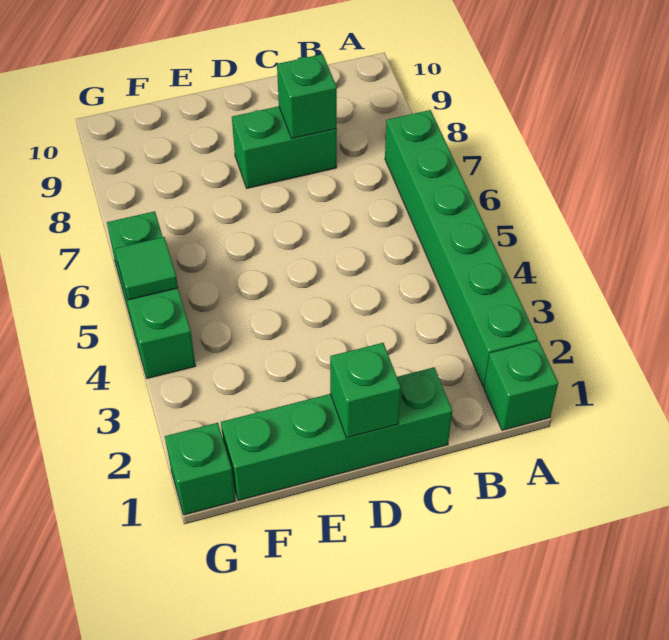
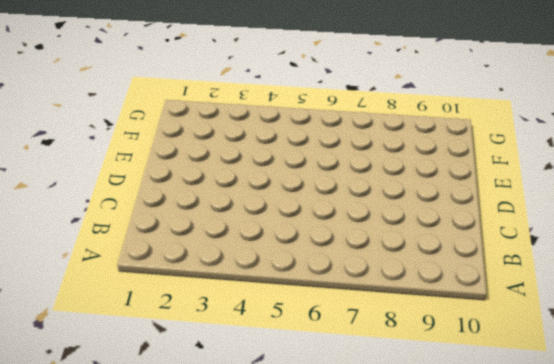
none -> green brick A1 level 1
none -> green brick A2:A7 level 1

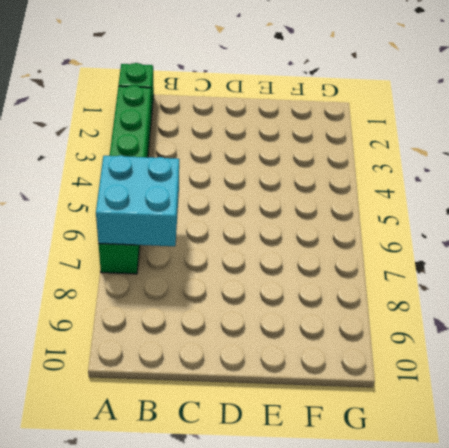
cyan brick A6:B7 level 2 -> none
none -> green brick C1:F1 level 1
none -> green brick C8:D8 level 1

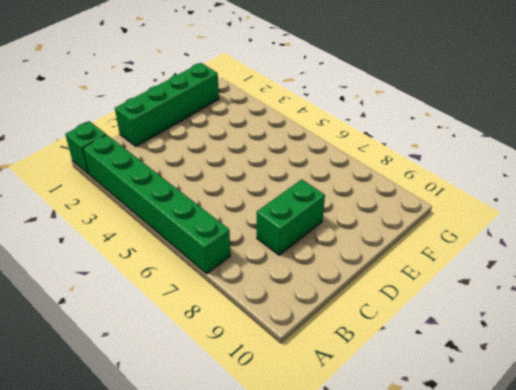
none -> green brick G1 level 1
none -> green brick G4:G6 level 1

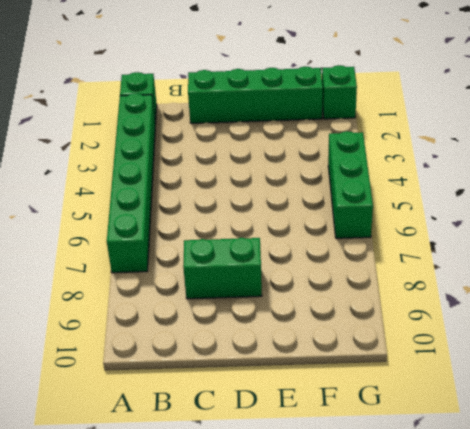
none -> green brick C8 level 2
none -> green brick D1 level 2

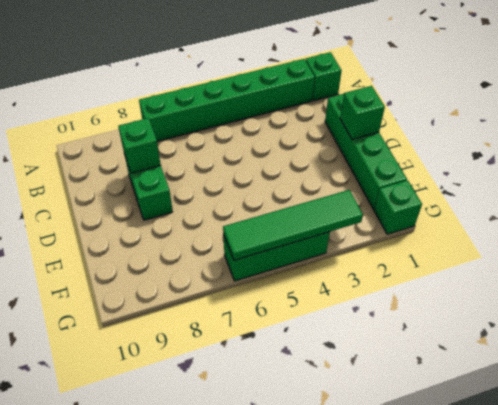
green tile G3:G6 level 2 -> green tile G5 level 2

